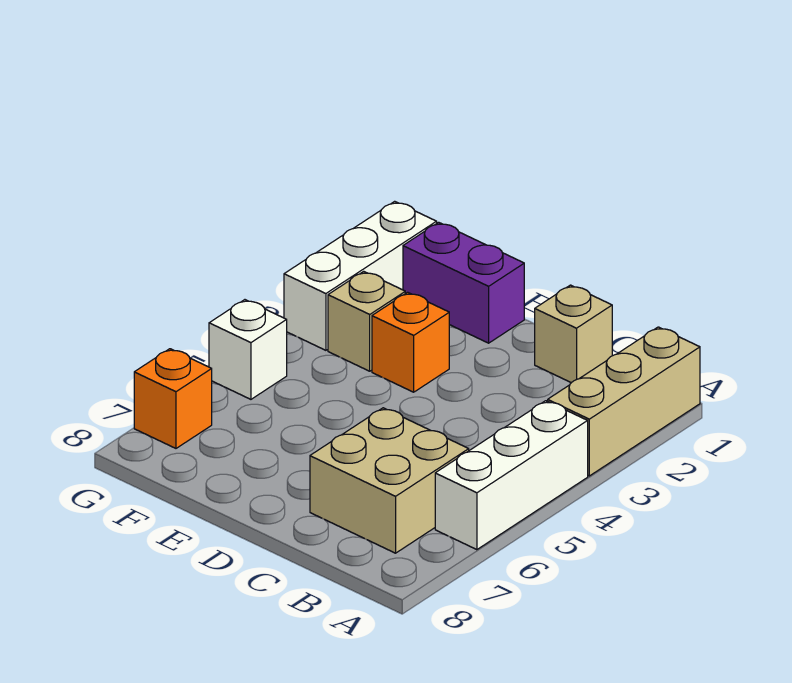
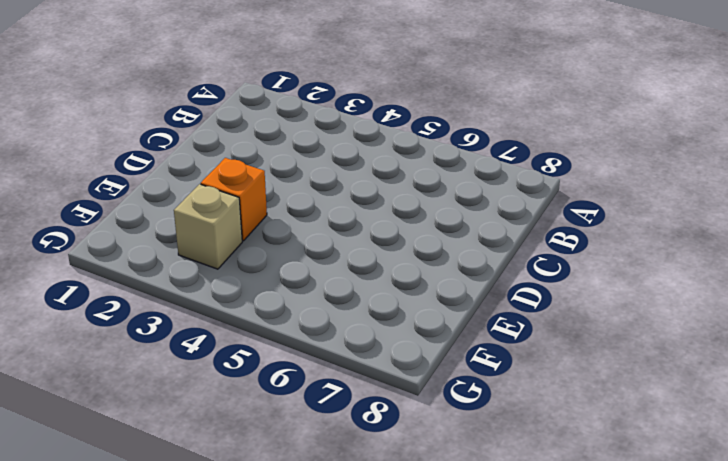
none -> tan brick A1:A3 level 1
none -> white brick A4:A6 level 1

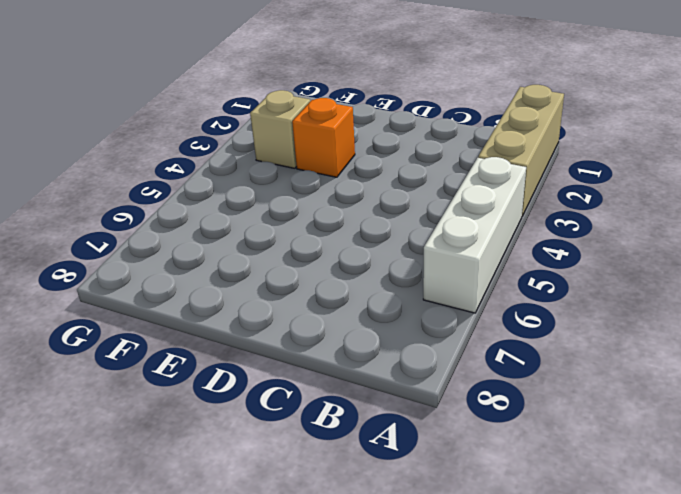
none -> tan brick B6:C7 level 1
none -> tan brick C1 level 1

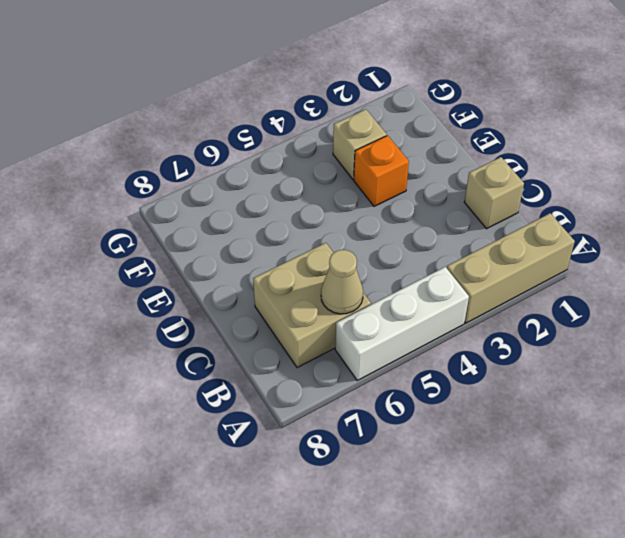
tan cone B6 level 2 -> none
none -> purple brick E1:F1 level 1
none -> white brick G1:G3 level 1

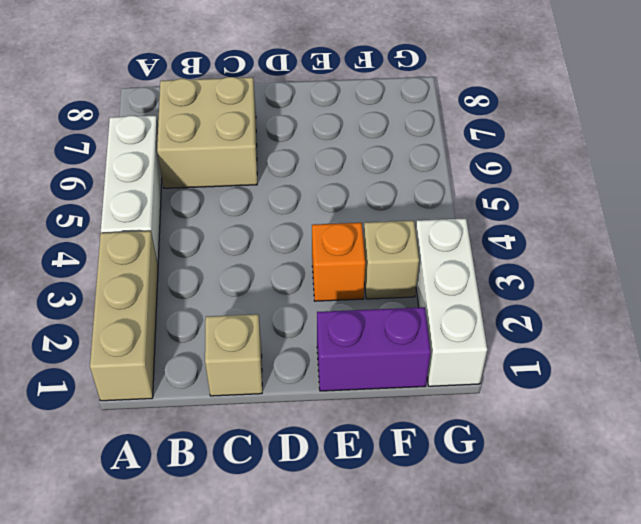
none -> white brick G5 level 1
none -> orange brick G7 level 1

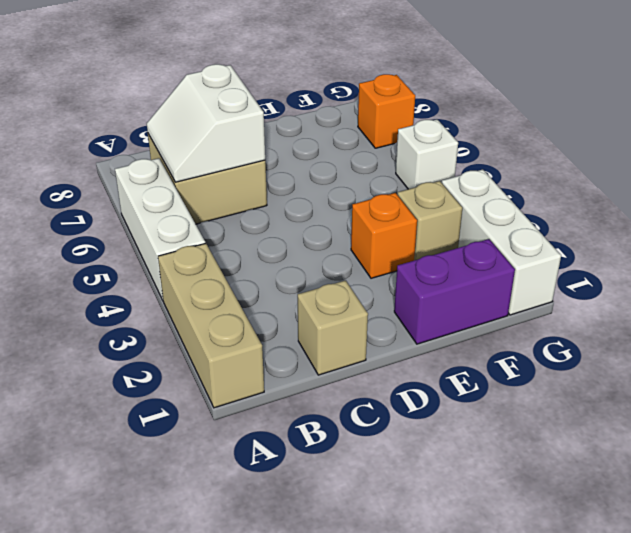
white slope B6:C7 level 2 top C -> none

